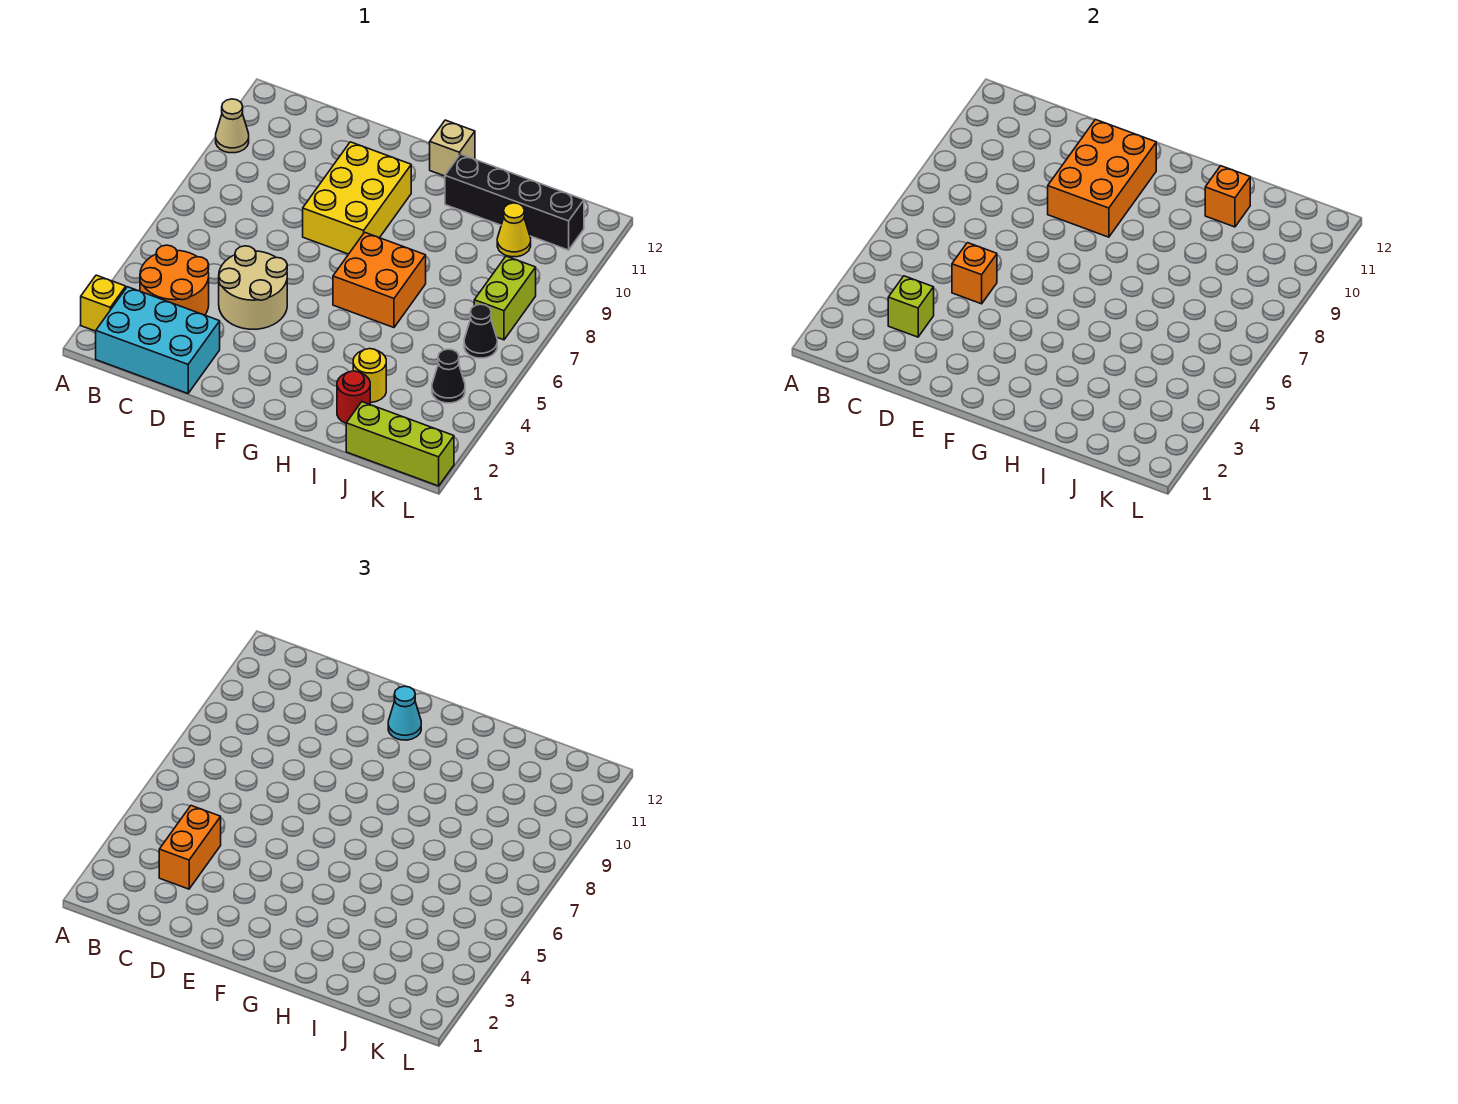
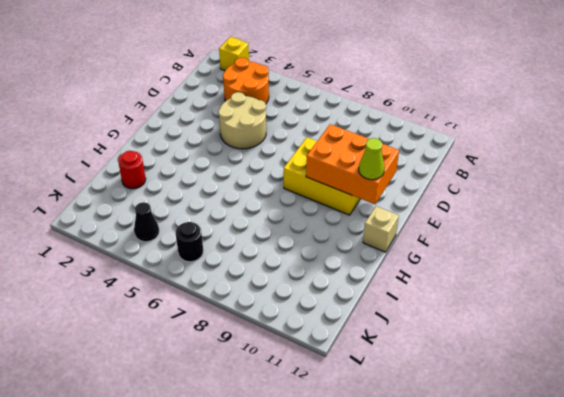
lime cone F11 level 3 -> cyan cone F11 level 3
black round brick K6 level 1 -> black cone K6 level 1
none -> tan cone A10 level 1
none -> cyan brick B1:D2 level 1
none -> orange brick G6:H7 level 1

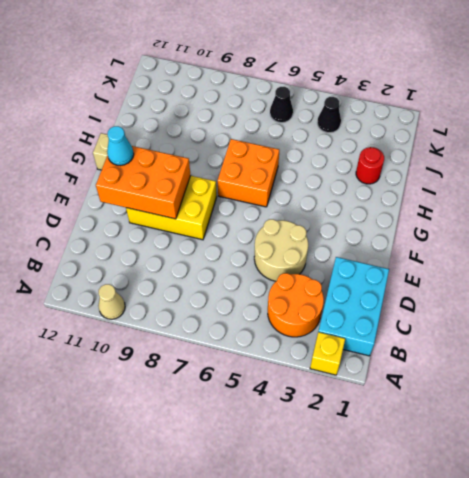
none -> black brick H11:K11 level 1
none -> yellow round brick I3 level 1
none -> lime brick J1:L1 level 1

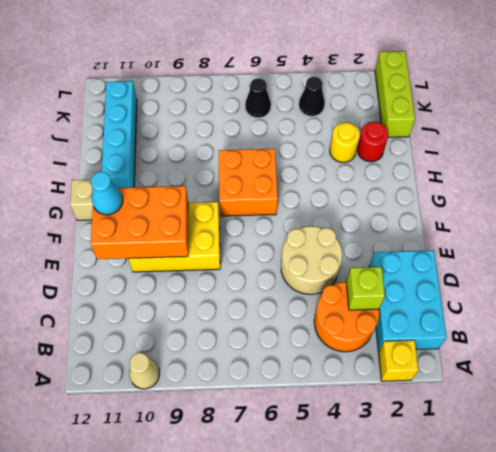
cyan brick H11:K11 level 1 -> black brick H11:K11 level 1
none -> yellow cone J10 level 1
none -> lime brick K7:K8 level 1
none -> orange brick D5 level 2

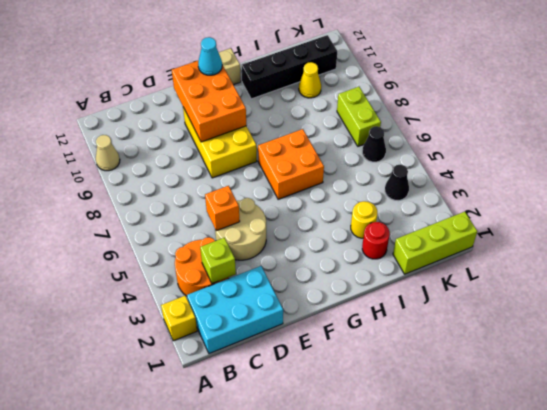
none -> orange brick I11 level 2
none -> orange brick C3:C4 level 3

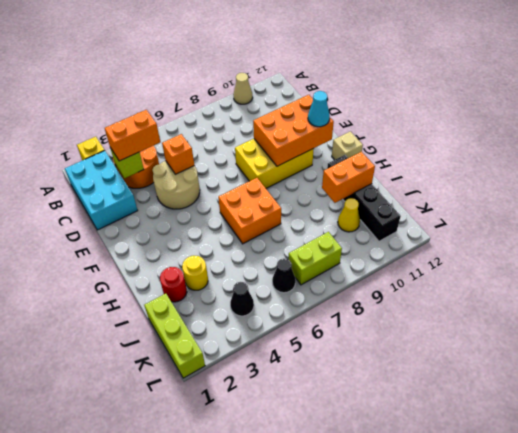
orange brick I10:I11 level 2 -> orange brick I11 level 2

